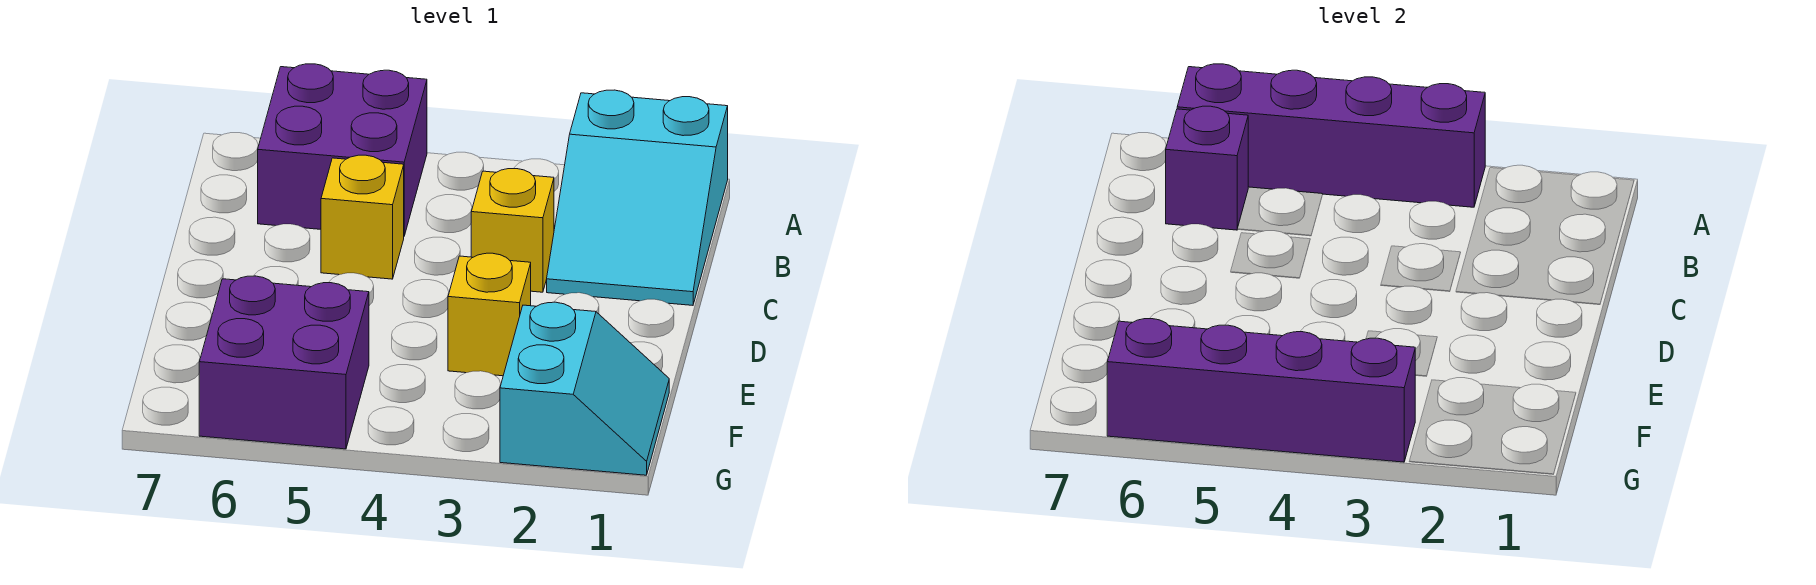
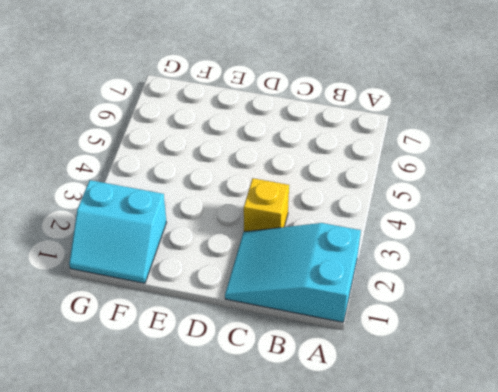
none -> purple brick A5:B6 level 1
none -> yellow brick C5 level 1

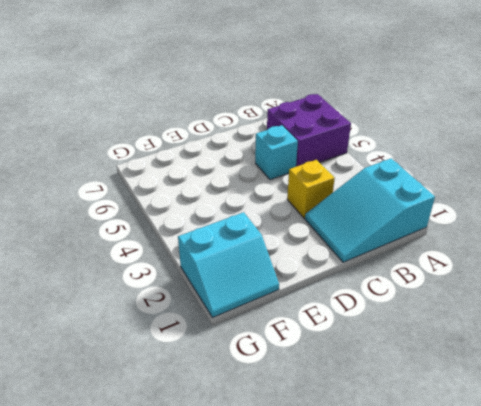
cyan brick C5 level 1 -> yellow brick C5 level 1
none -> yellow brick E3 level 1
none -> purple brick F5:G6 level 1

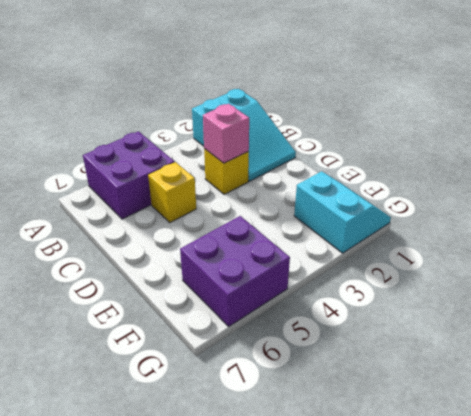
pink brick C3 level 2 -> none
none -> yellow brick E3 level 1
none -> purple brick A3:A6 level 2

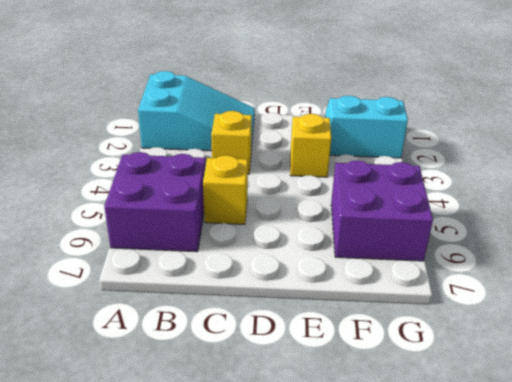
none -> purple brick A3:A6 level 2
none -> purple brick B6 level 2

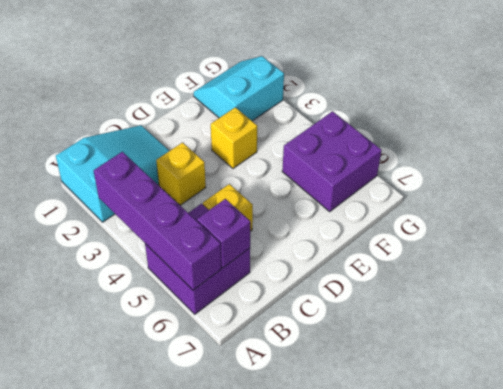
none -> purple brick G3:G6 level 2

